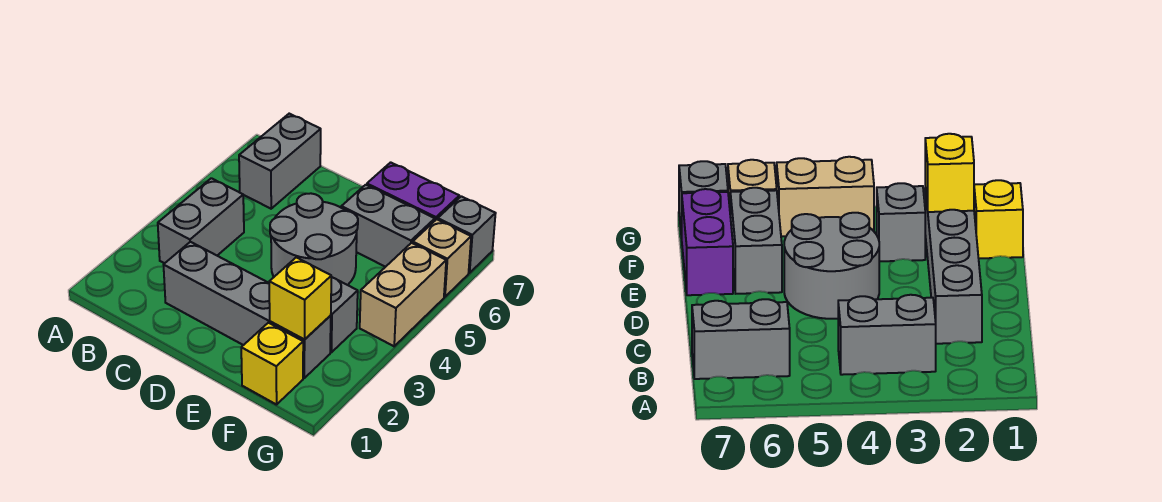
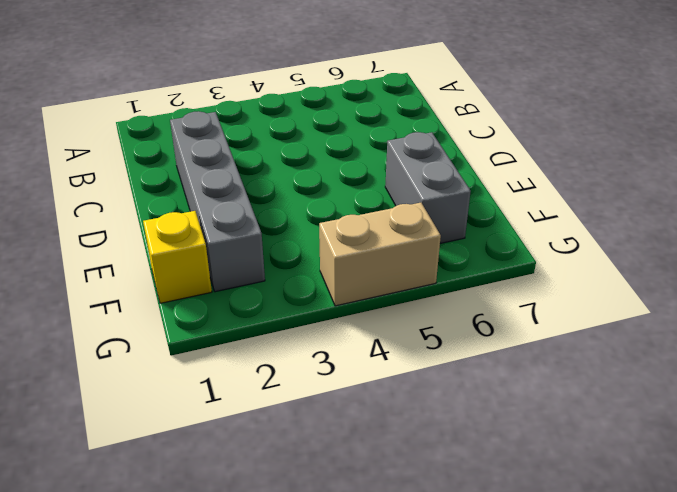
none -> grey brick B3:B4 level 1
none -> grey brick B6:B7 level 1
none -> grey round brick D4:E5 level 1

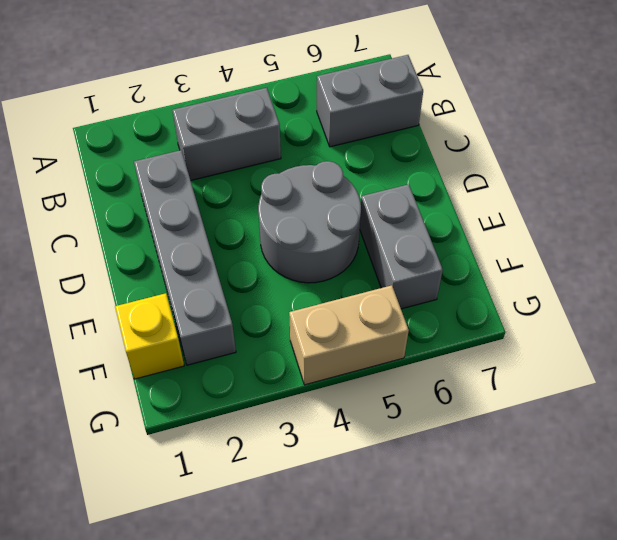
none -> purple brick E7:F7 level 1
none -> grey brick F3 level 1
none -> tan brick G6 level 1

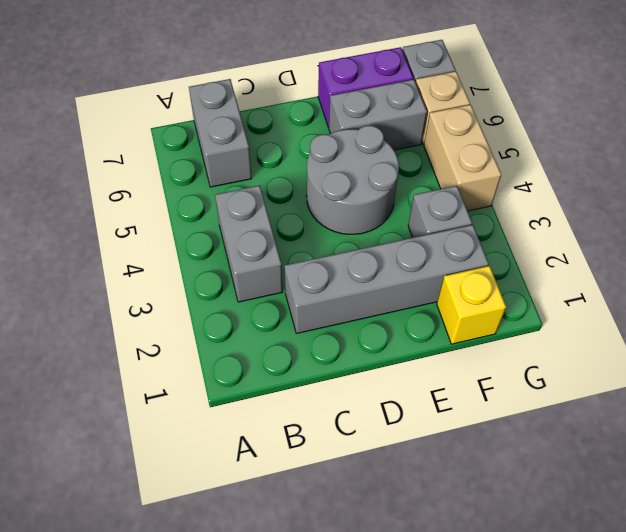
none -> yellow brick F2 level 2

